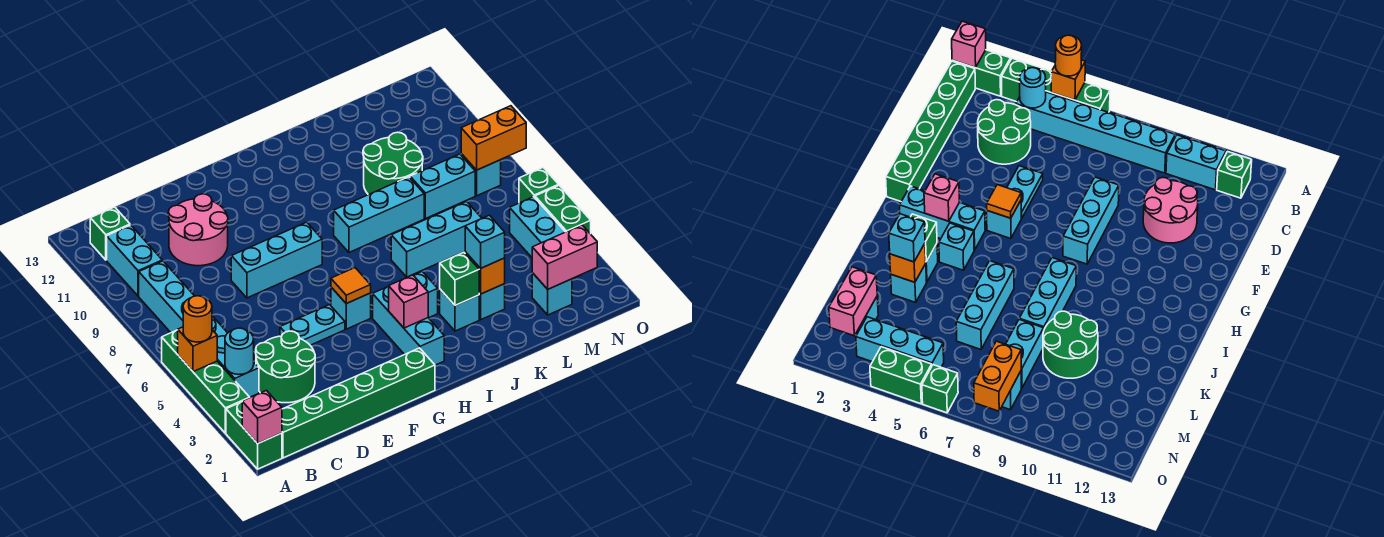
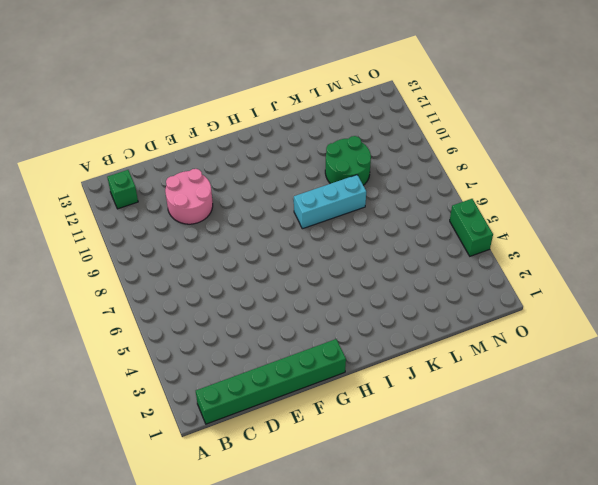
none -> green brick A1:A2 level 1
none -> green brick A3:A6 level 1
none -> cyan brick B4:B9 level 1
none -> cyan brick B10:B11 level 1

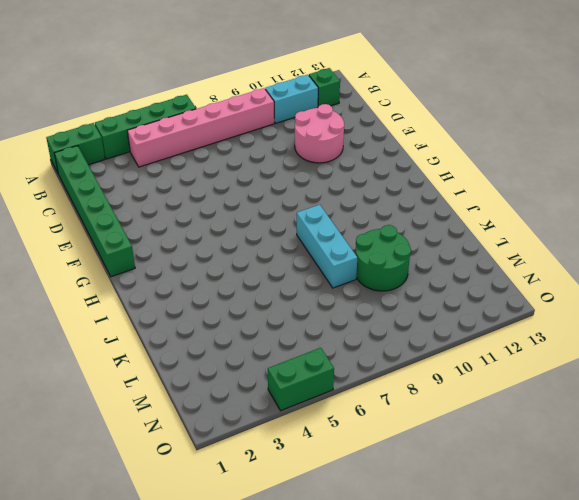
pink brick B4:B9 level 1 -> cyan brick B4:B9 level 1
none -> green round brick C3:D4 level 1
none -> cyan plate E5:F5 level 1
none -> cyan brick E8:G8 level 1
none -> cyan brick G5 level 1

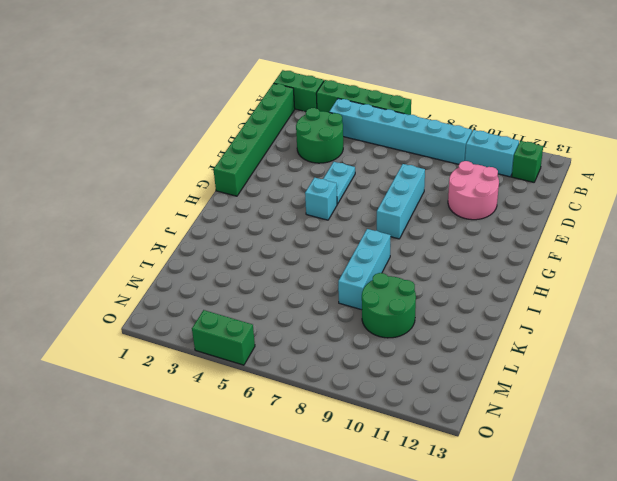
none -> cyan brick H2:H4 level 1
none -> cyan brick I4 level 1
none -> cyan brick J3 level 1
none -> cyan brick J6:L6 level 1

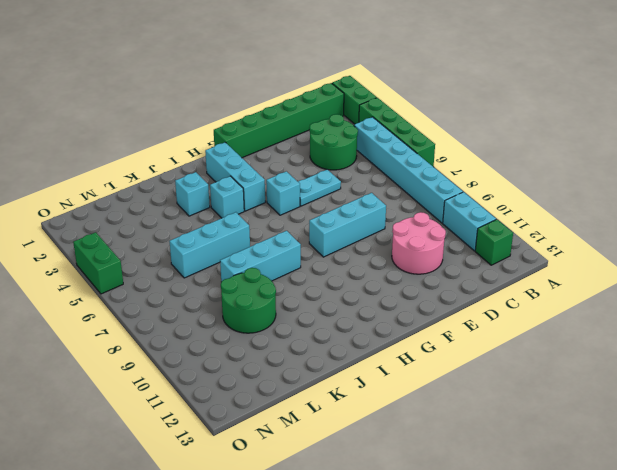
none -> cyan brick K3 level 1
none -> cyan brick L8:M8 level 1
none -> cyan brick M2 level 1
none -> cyan brick N3:N5 level 1

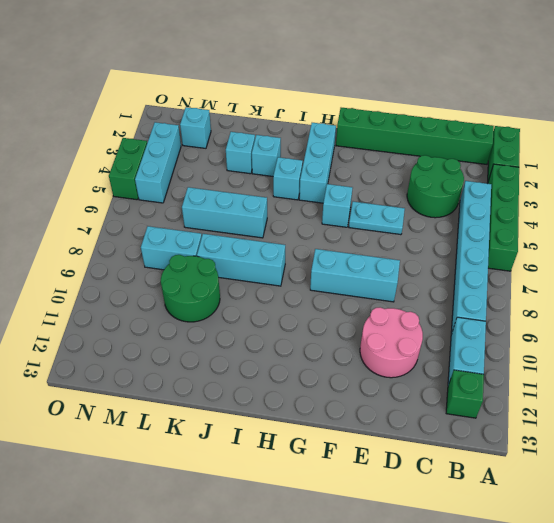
none -> cyan brick N8 level 1
none -> green brick O6 level 1
none -> pink brick A1 level 2
none -> orange brick A5 level 2

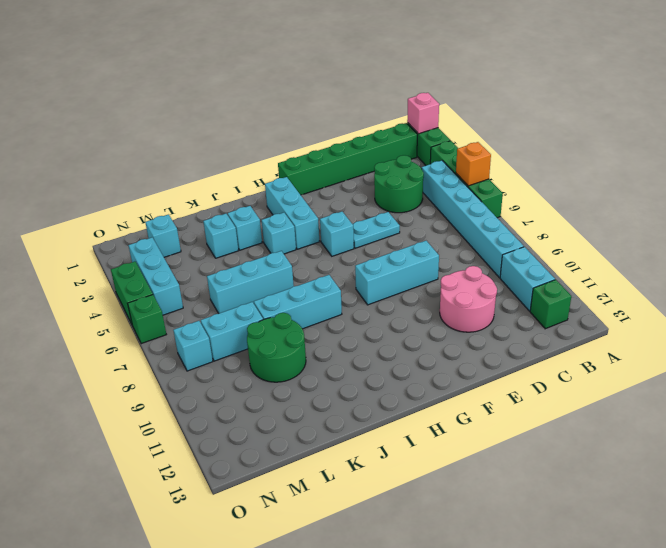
none -> cyan round brick B4 level 2
none -> orange tile G5 level 2
none -> pink brick H3 level 2
none -> green brick J3 level 2

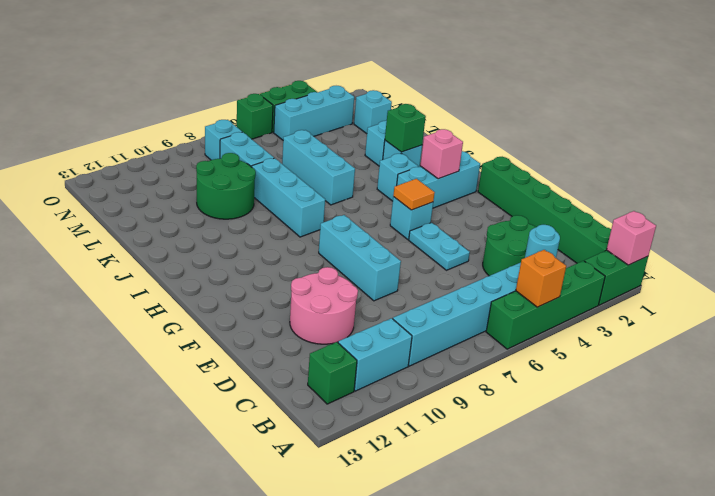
none -> orange brick K3 level 2
none -> pink brick M2:N2 level 2
none -> orange brick N8:O8 level 2
none -> orange round brick A5 level 3

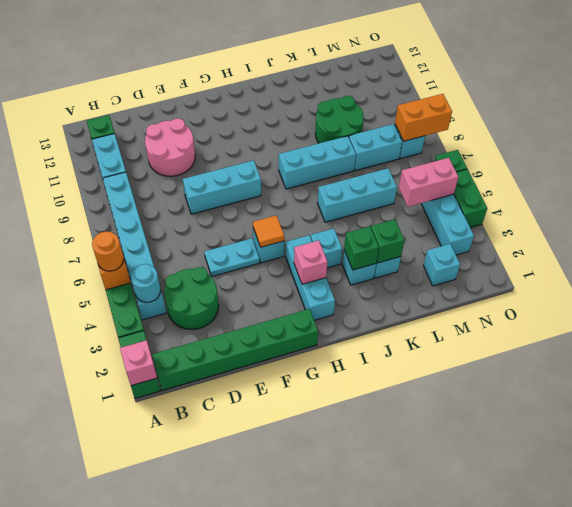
green brick K3 level 2 -> orange brick K3 level 2
pink brick M5:N5 level 2 -> pink brick M2:N2 level 2
none -> cyan brick K3 level 3

